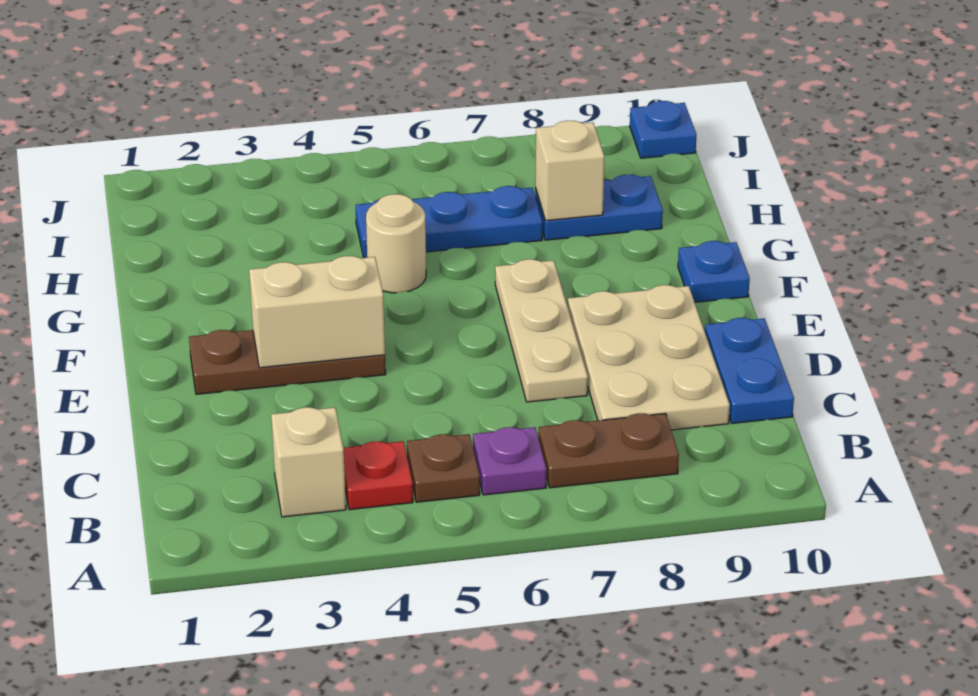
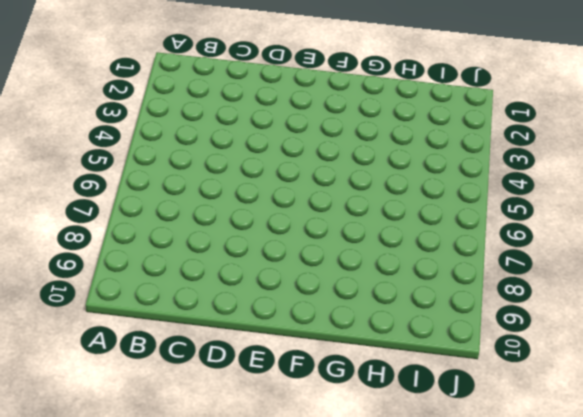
none -> tan brick B3 level 1
none -> red plate B4 level 1
none -> brown plate B5 level 1

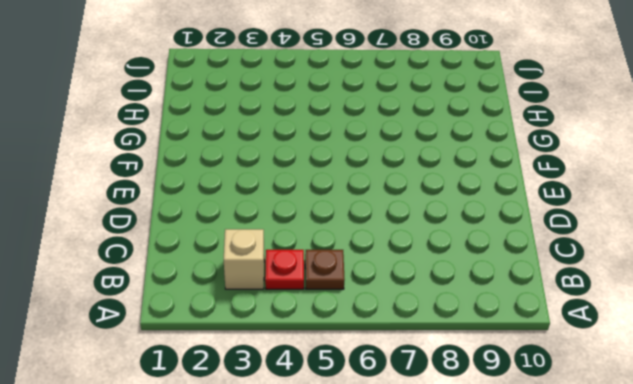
none -> purple plate B6 level 1
none -> brown plate B7:B8 level 1
none -> tan plate C8:E9 level 1

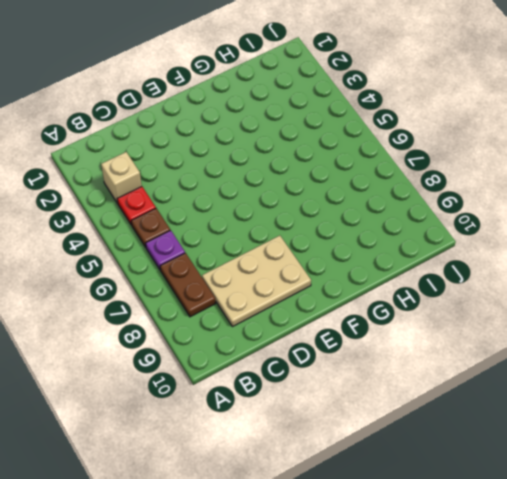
none -> blue plate C10:D10 level 1
none -> tan plate D7:F7 level 1
none -> brown plate E2:E4 level 1

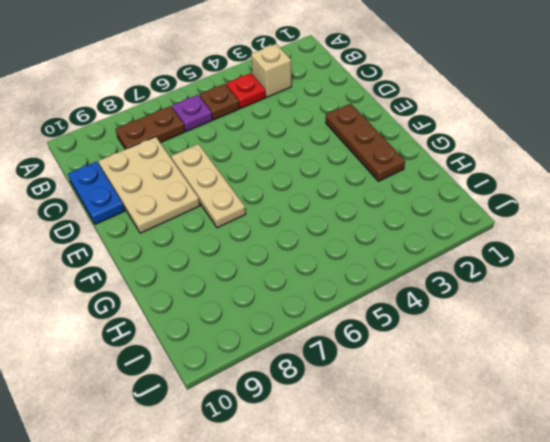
brown plate E2:G2 level 1 -> brown plate E2:E4 level 1
none -> blue plate F10 level 1
none -> tan round brick G5 level 1
none -> blue plate H5:H7 level 1

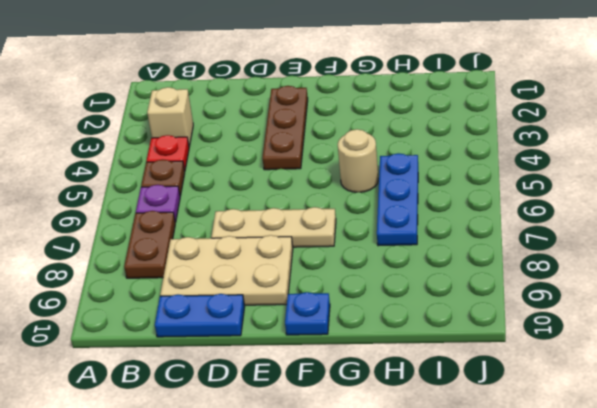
none -> blue plate H8:H9 level 1
none -> blue plate J10 level 1
none -> tan brick E3:E4 level 2

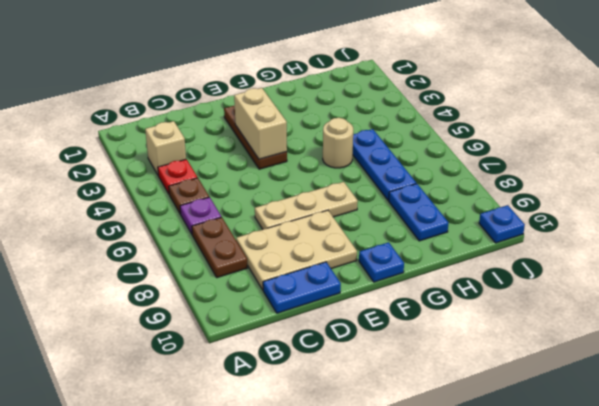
none -> tan brick H8 level 2

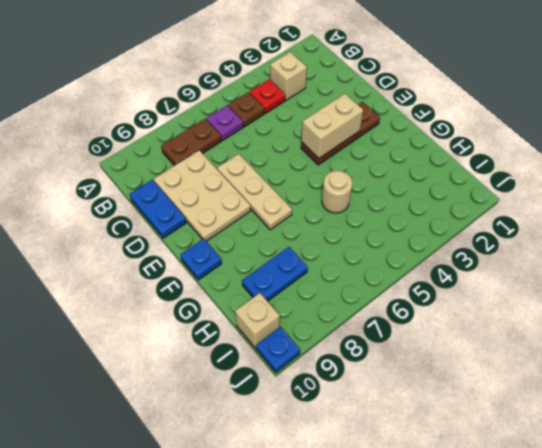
tan brick I10 level 1 -> tan brick H8 level 2
none -> blue plate H5:H7 level 1

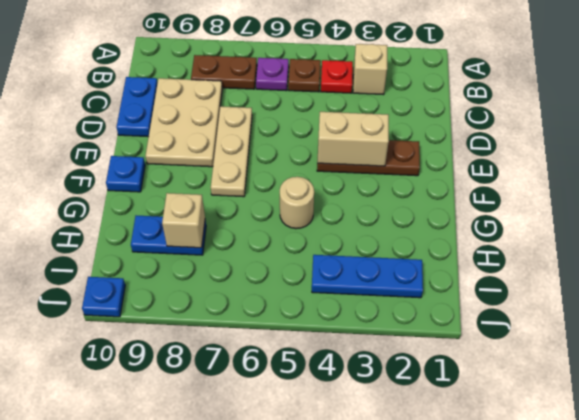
blue plate I2:I4 level 1 -> blue plate H5:H7 level 1

